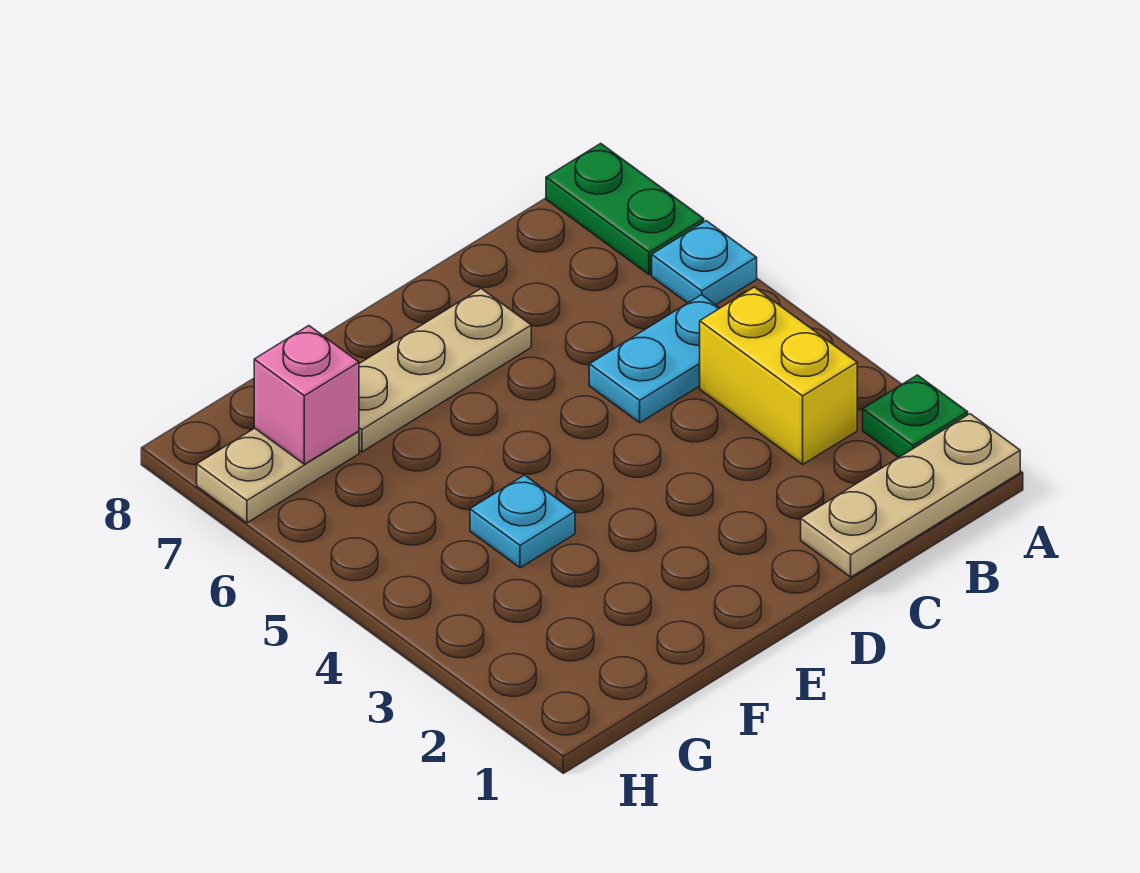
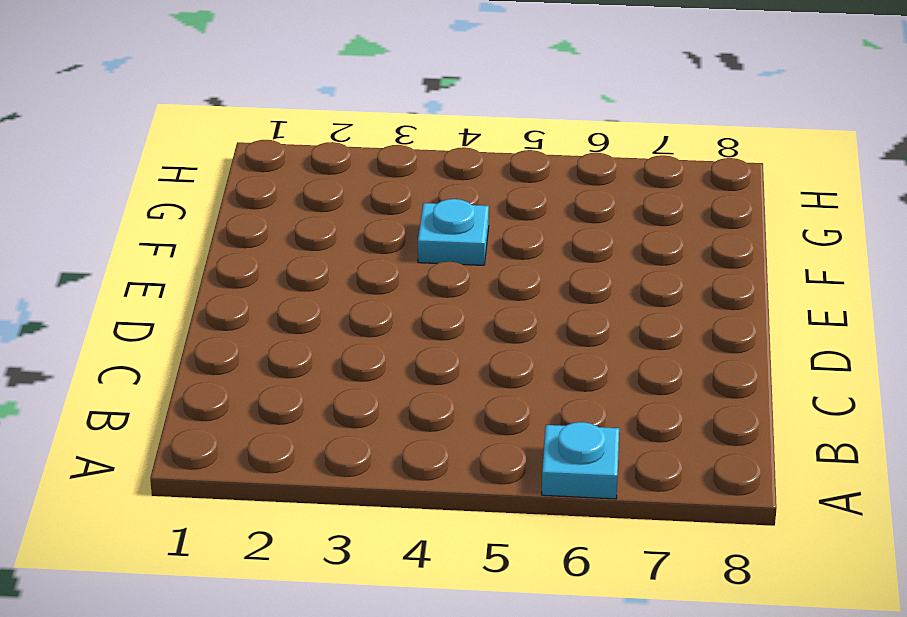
none -> tan plate A1:C1 level 1
none -> green plate A2 level 1

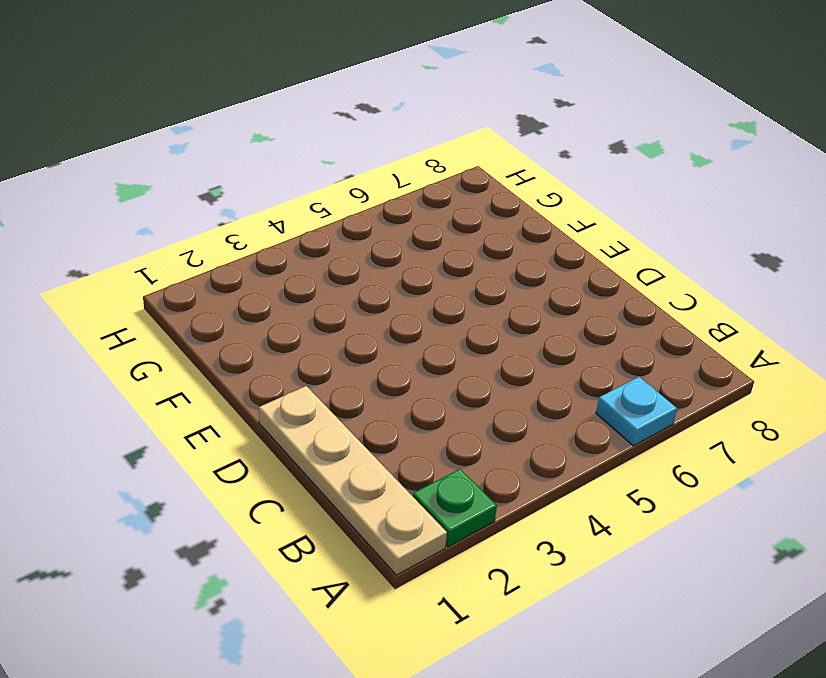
tan plate A1:D1 level 1 -> tan plate A1:C1 level 1
none -> green plate A7:A8 level 1
none -> yellow brick B3:B4 level 1

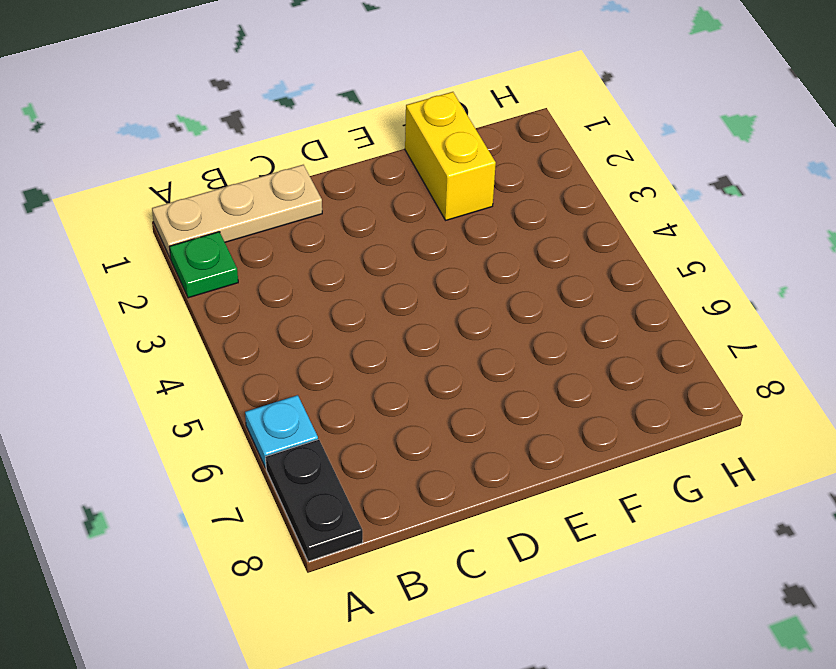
black plate A7:A8 level 1 -> green plate A7:A8 level 1
yellow brick F1:F2 level 1 -> yellow brick B3:B4 level 1
none -> cyan plate B5:C5 level 1
none -> tan plate D7:F7 level 1

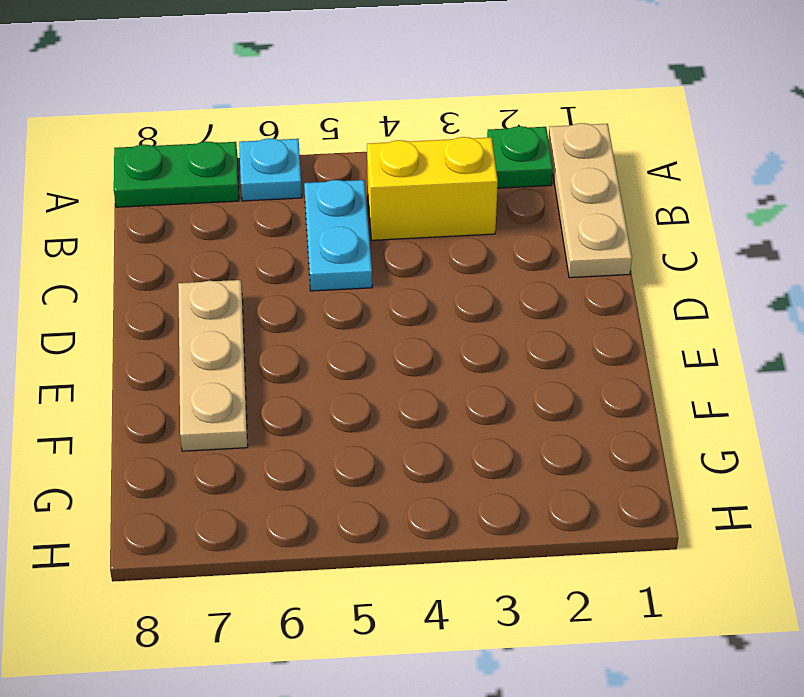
none -> cyan plate F4 level 1
none -> tan plate G7:H7 level 1

